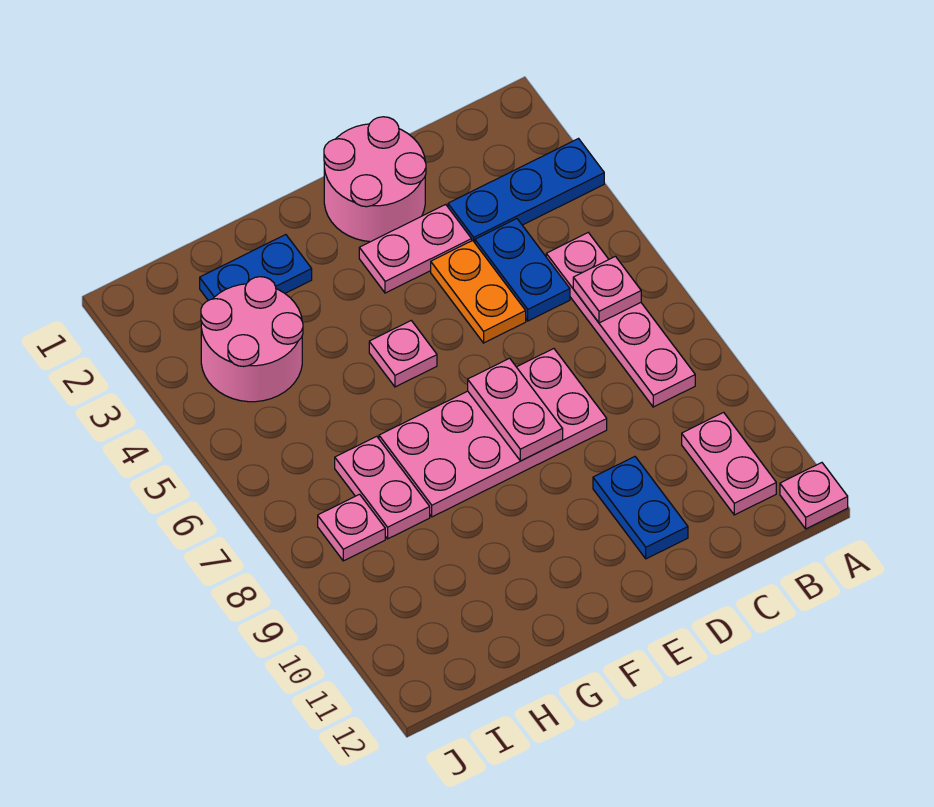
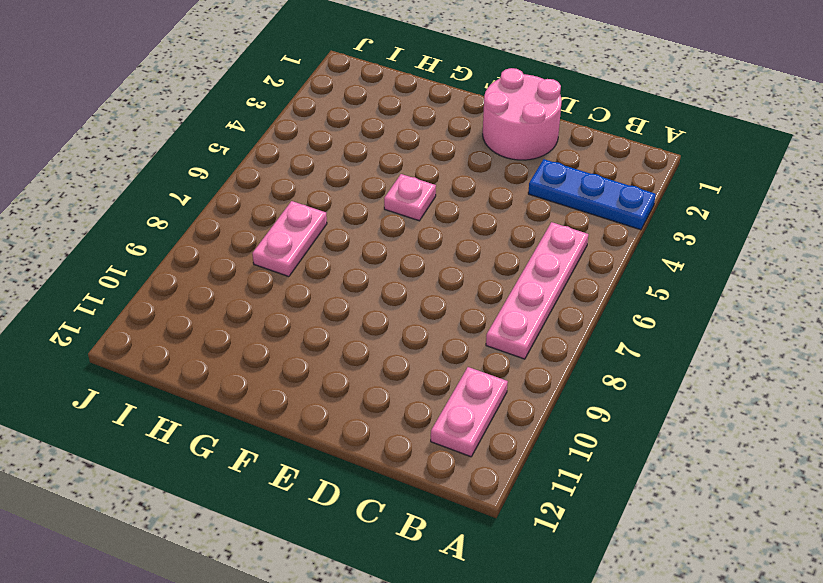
none -> pink plate A12 level 1
none -> blue plate C4:C5 level 1
none -> pink plate D3:E3 level 1

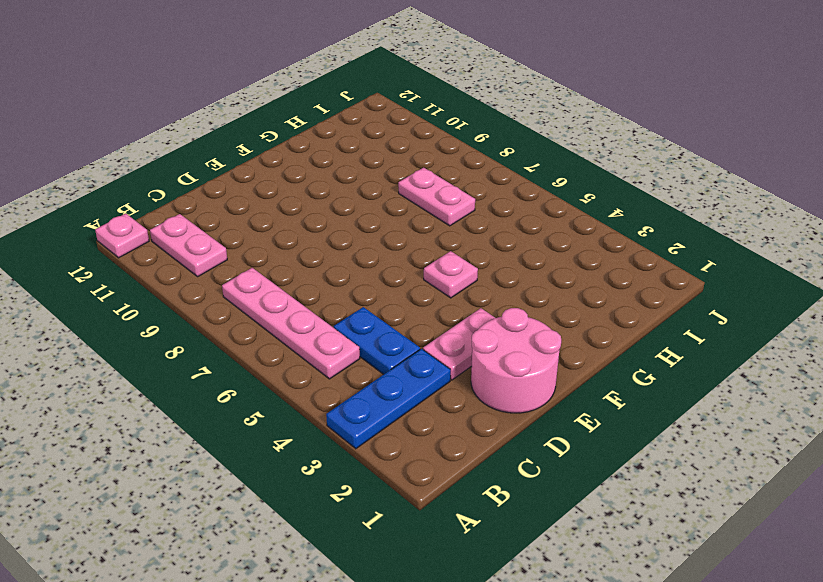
none -> orange plate D4:D5 level 1
none -> pink plate D7:G8 level 1
none -> blue plate D10:D11 level 1

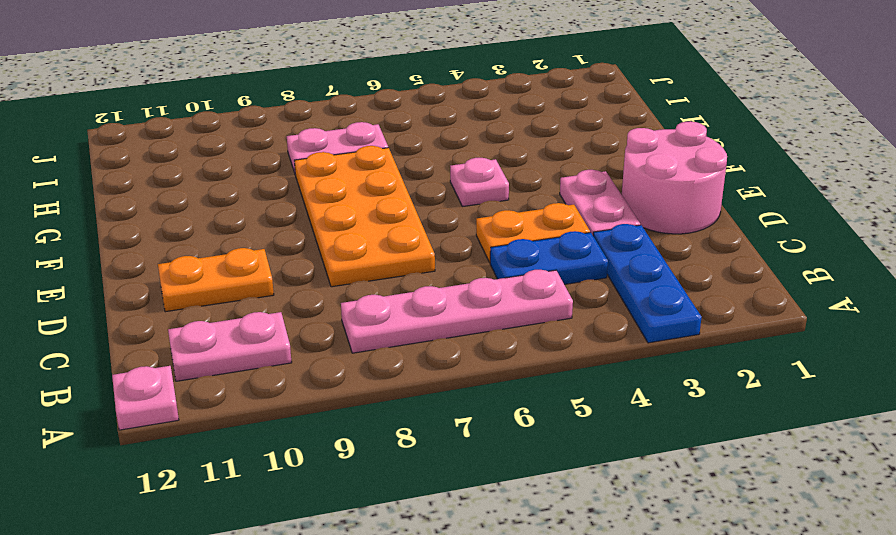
orange plate D7:G8 level 1 -> pink plate D7:G8 level 1
orange plate D10:D11 level 1 -> blue plate D10:D11 level 1
none -> blue plate G2:H2 level 1
none -> pink round brick H3:I4 level 1
none -> pink plate I8 level 1

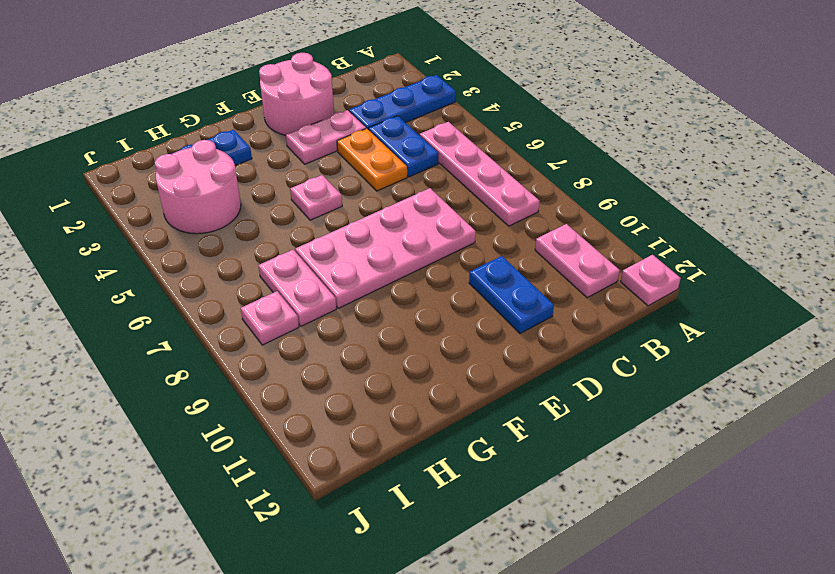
none -> pink plate B6 level 2
none -> pink plate E7:E8 level 2

